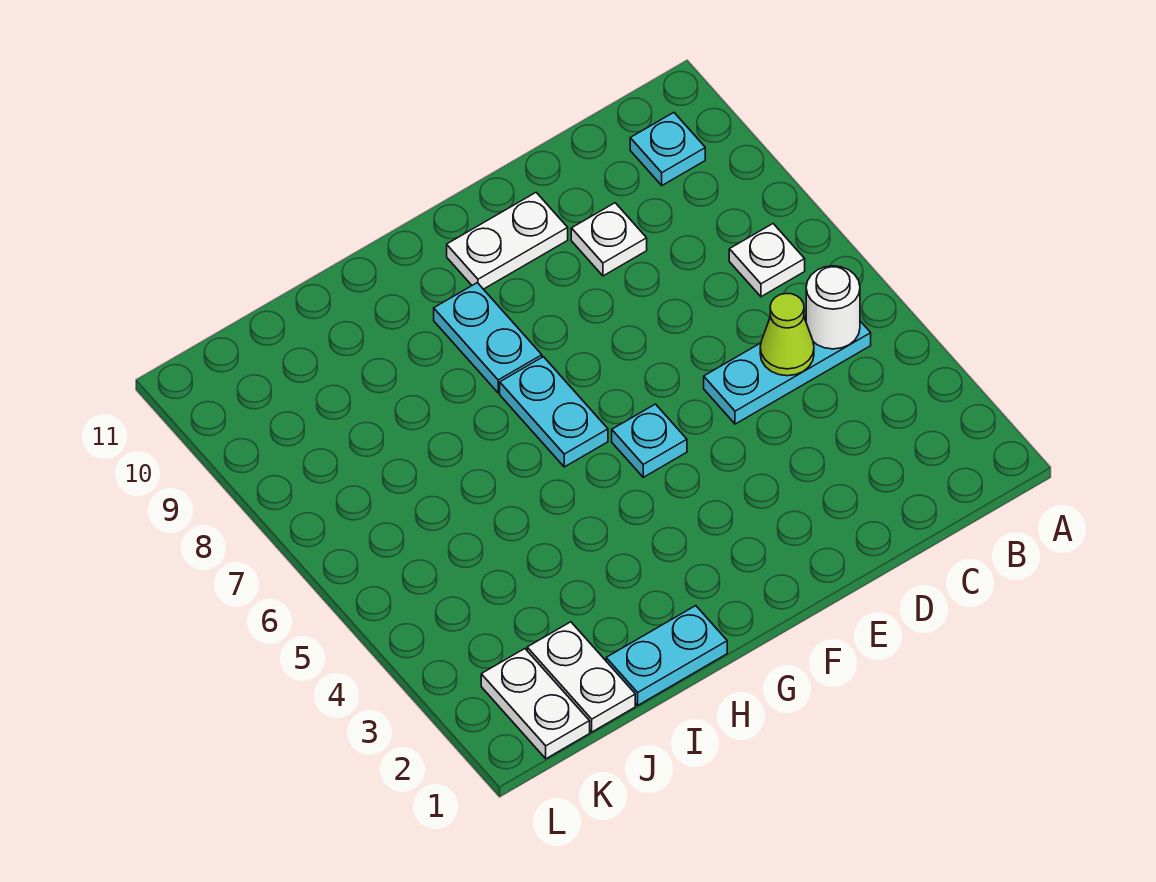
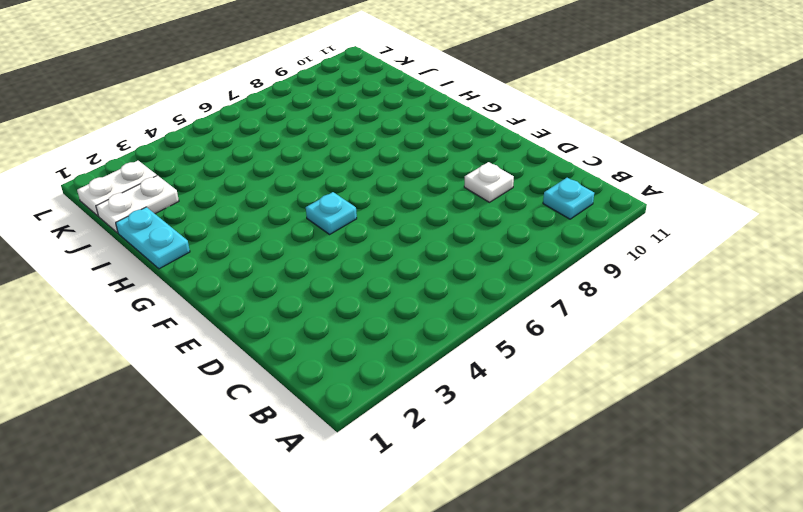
none -> cyan plate B5:D5 level 1
none -> white plate B7 level 1
none -> white plate E10:F10 level 1

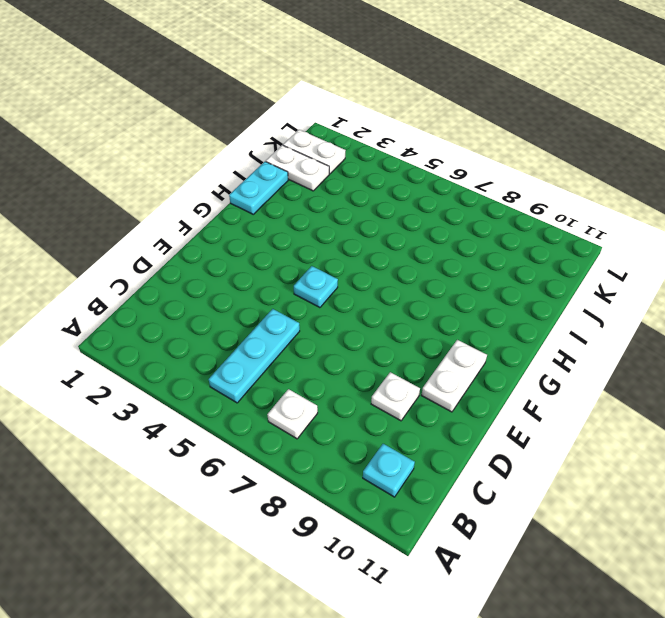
none -> cyan plate G6:G7 level 1
none -> cyan plate G8:G9 level 1
none -> white round brick B5 level 2

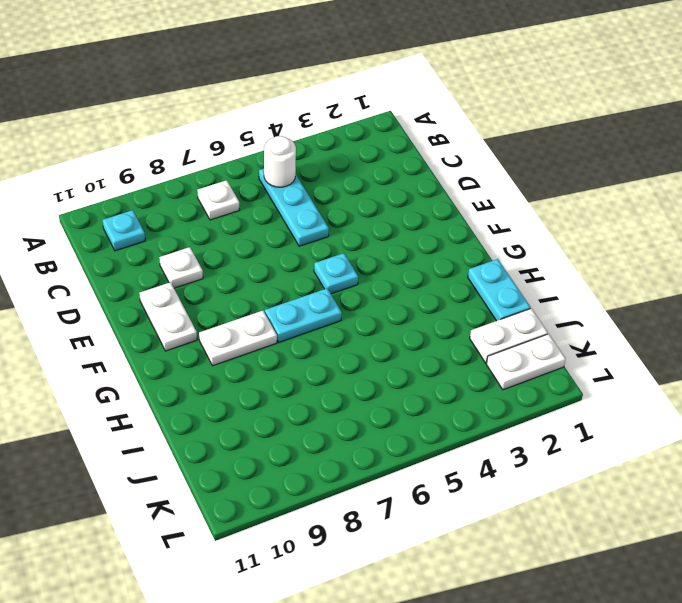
white plate G8:G9 level 1 -> cyan plate G8:G9 level 1
none -> lime cone C5 level 2

